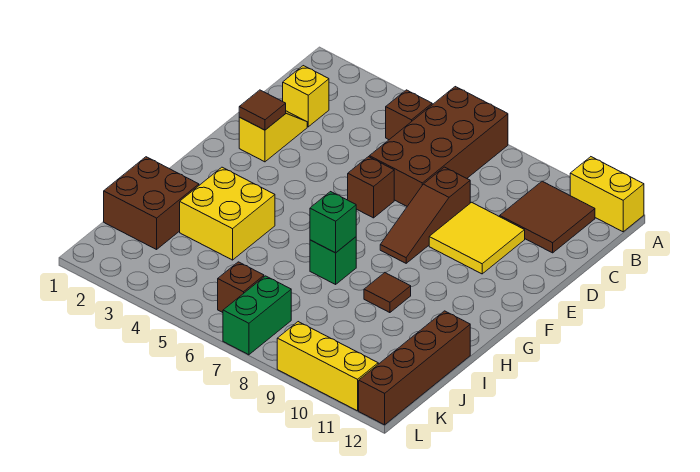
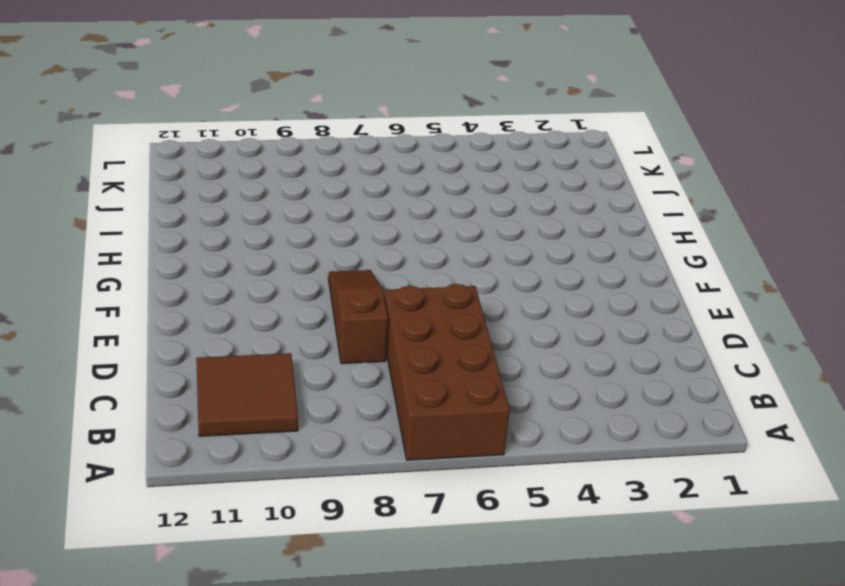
none -> yellow brick A11:A12 level 1
none -> brown brick B5 level 1
none -> yellow brick C2 level 1

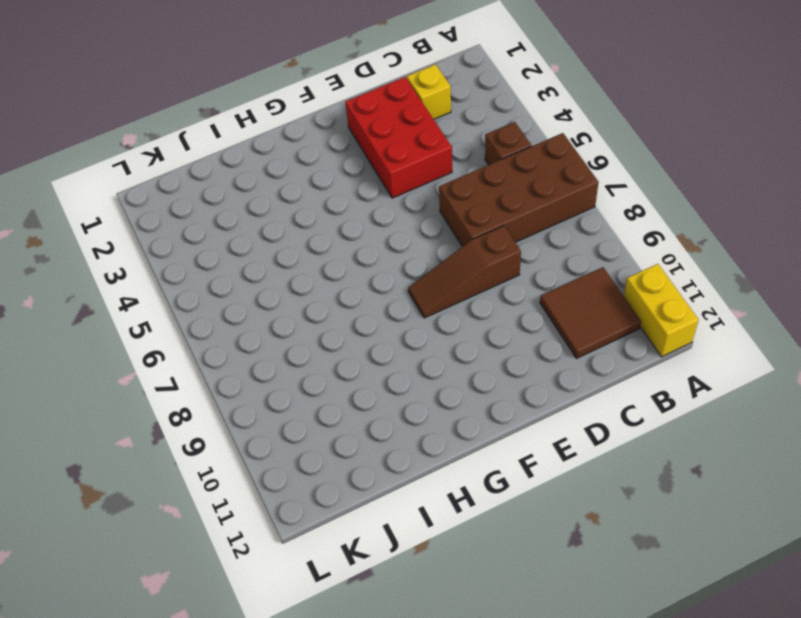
red brick D2:E4 level 1 -> yellow slope D2:E2 level 1 top E
none -> yellow tile D9:E10 level 1
none -> brown brick E6 level 1
none -> yellow brick H3:I4 level 1

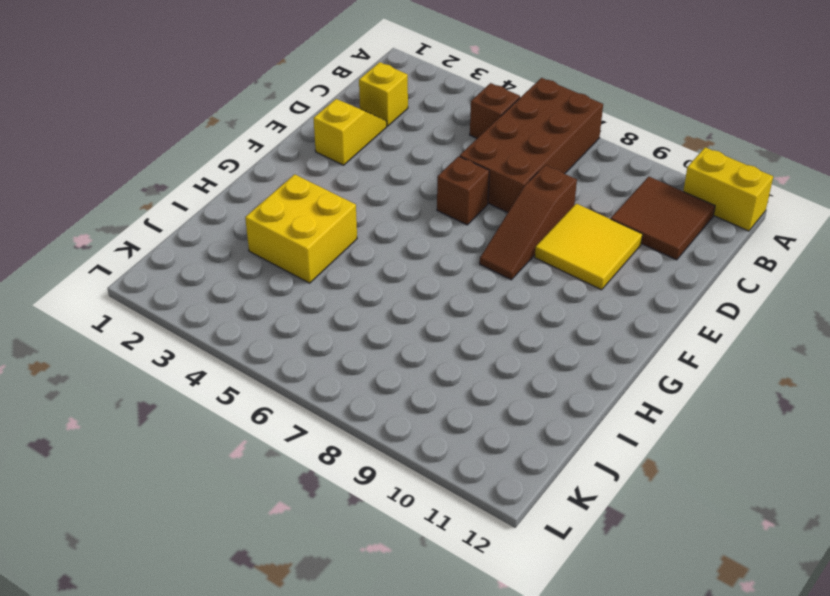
none -> green brick H7 level 1
none -> brown tile H9 level 1
none -> brown brick I1:J2 level 1

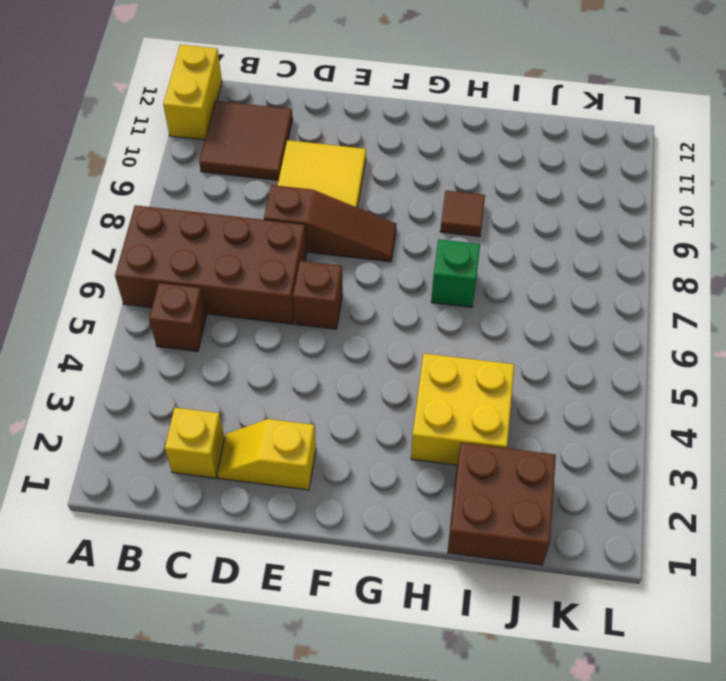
none -> brown brick I12:L12 level 1
none -> brown brick K6 level 1
none -> green brick K7:L7 level 1

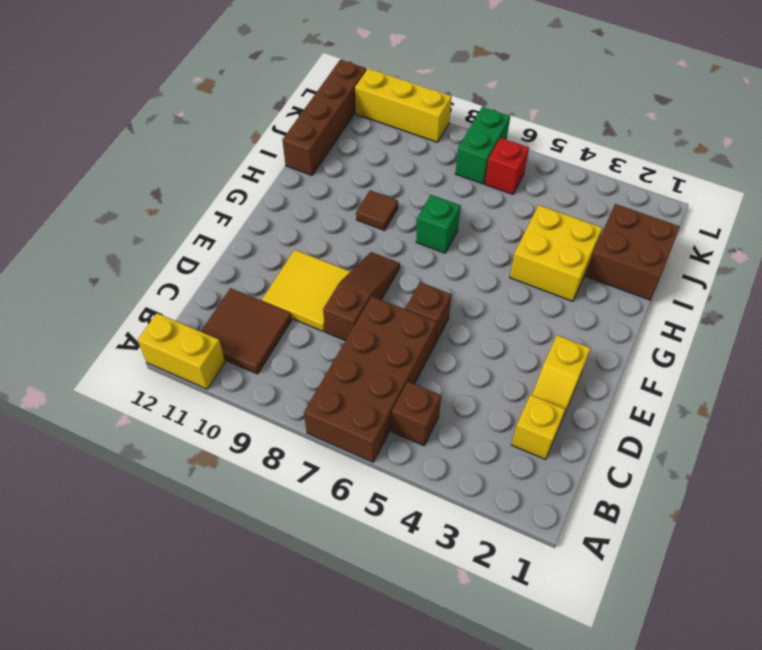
red brick K6 level 1 -> brown brick K6 level 1
none -> brown tile E2 level 2
none -> green brick H7 level 2

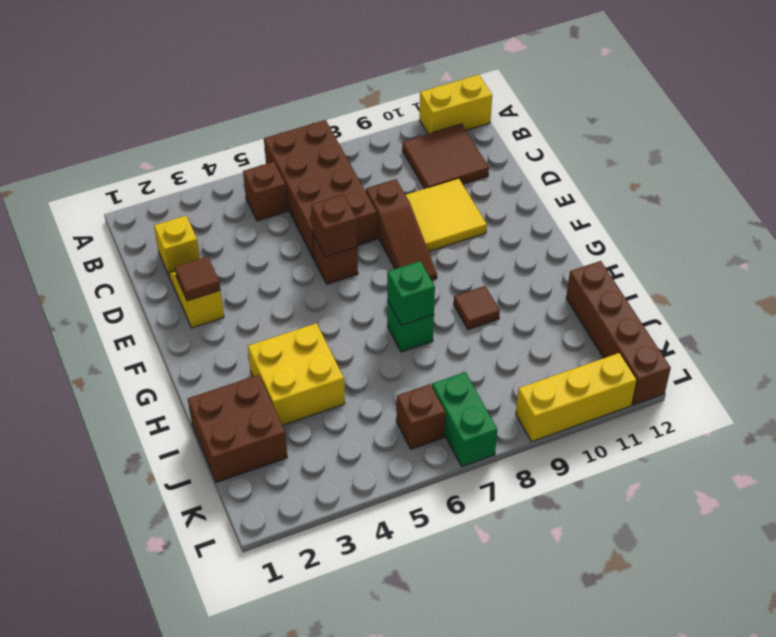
brown brick E6 level 2 -> none

